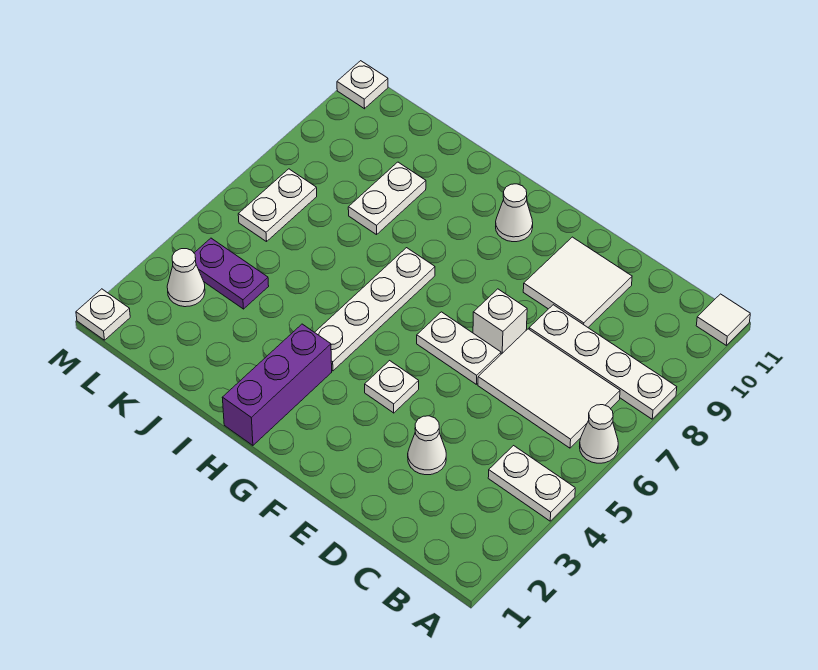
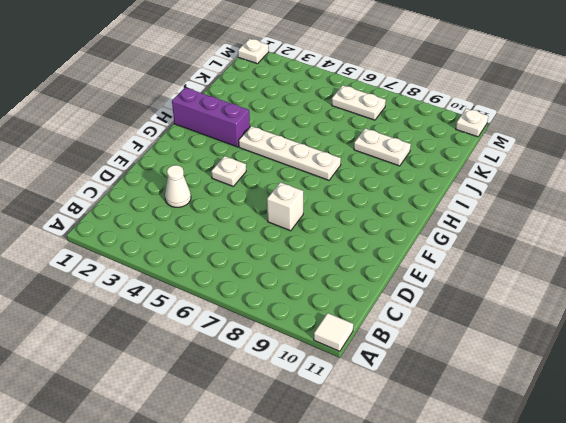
none -> white plate A4:B4 level 1
none -> white cone A6 level 1
none -> white plate A8:D8 level 1

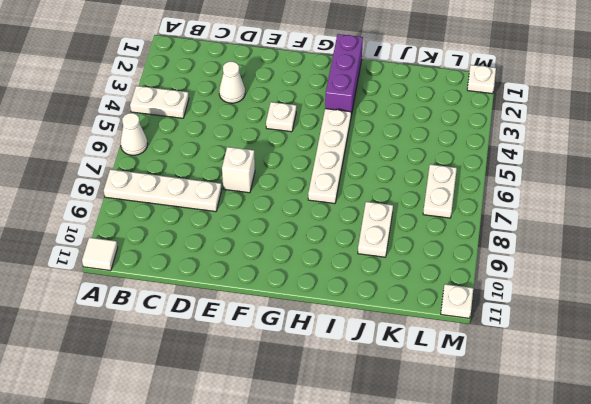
none -> white tile B6:D7 level 1
none -> white tile D9:E10 level 1
none -> white plate E6:F6 level 1

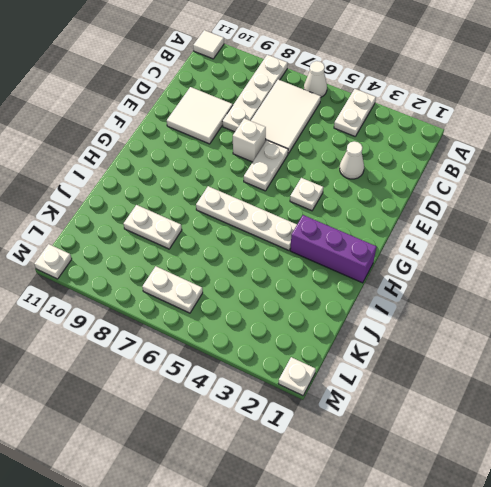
none -> white cone G10 level 1
none -> purple plate K4:L4 level 1
none -> white cone L3 level 1

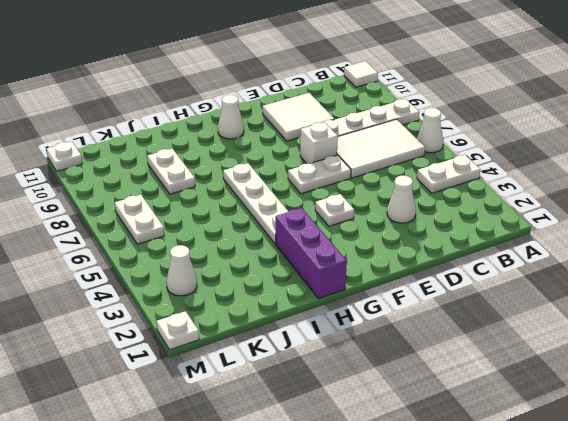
none -> purple plate K4:L4 level 1

